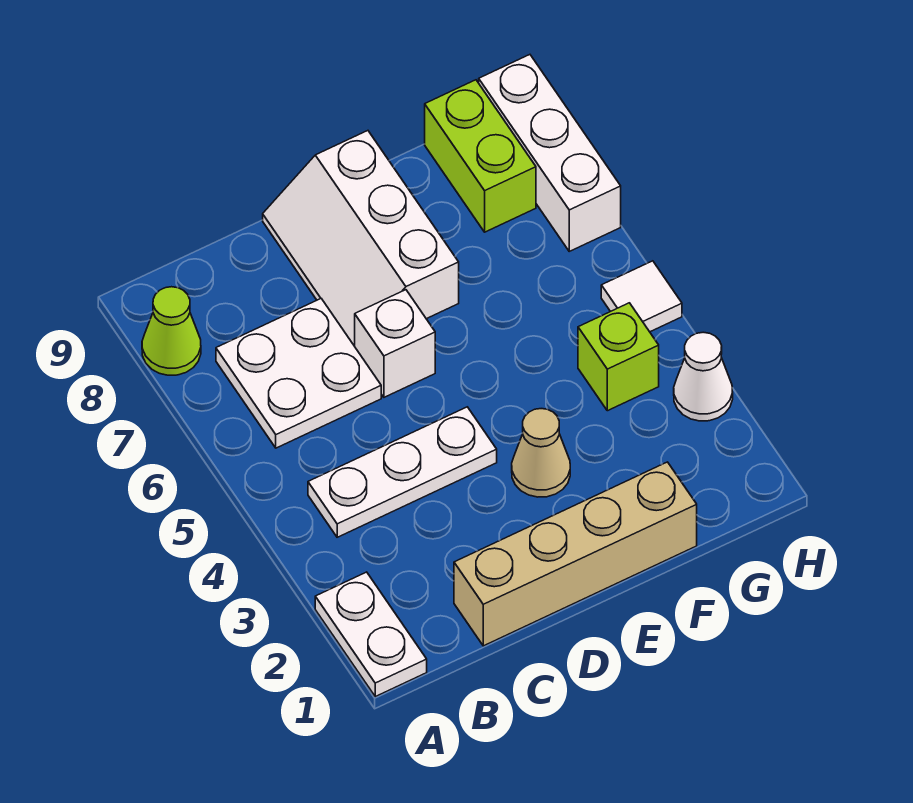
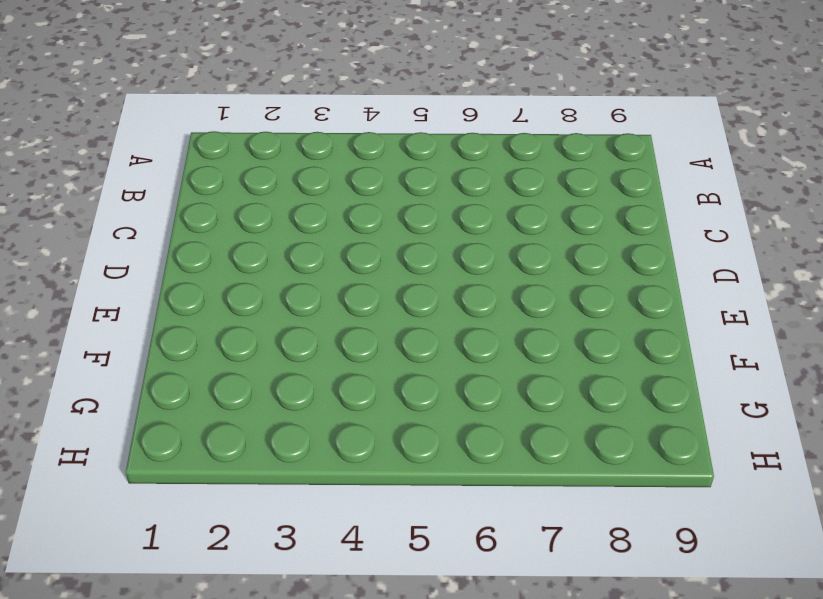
none -> white plate A1:A2 level 1
none -> lime cone A8 level 1
none -> white plate B4:D4 level 1

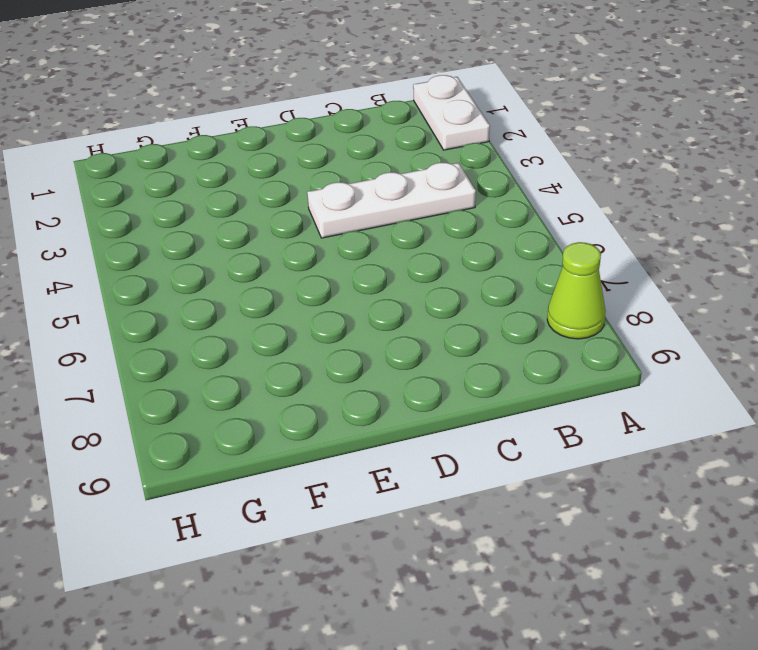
none -> white plate B6:C7 level 1
none -> tan brick C1:F1 level 1
none -> white brick D6 level 1

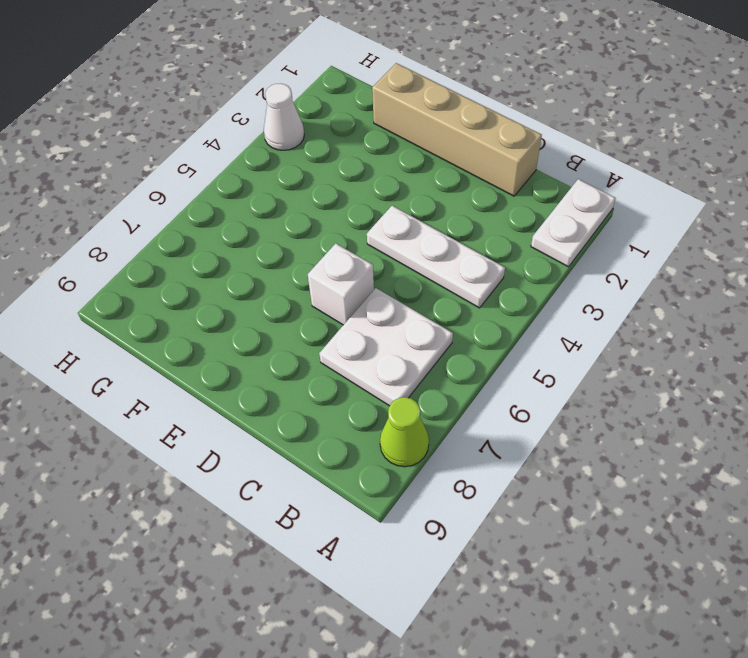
none -> white slope D7:E9 level 1 top E
none -> tan cone E3 level 1
none -> lime brick G4 level 1

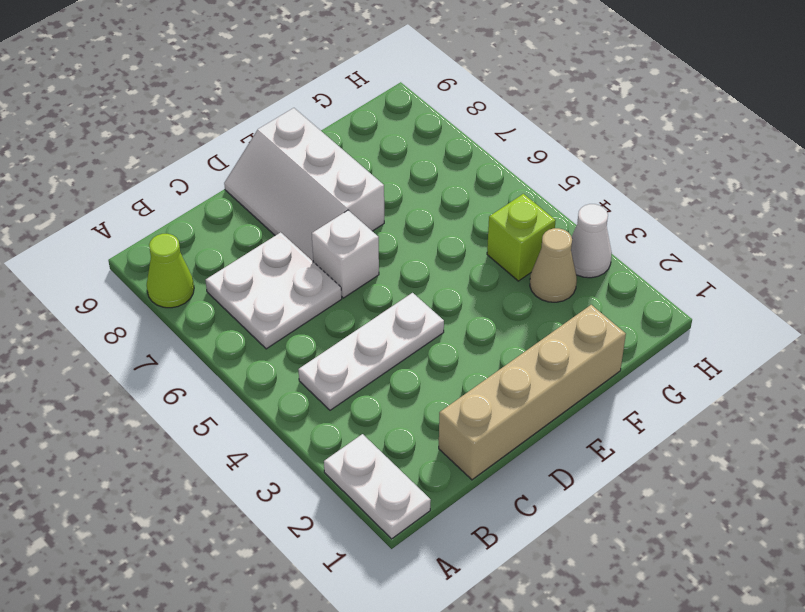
tan cone G3 level 1 -> tan cone E3 level 1
none -> lime brick G8:G9 level 1
none -> white tile H5 level 1
none -> white brick H7:H9 level 1

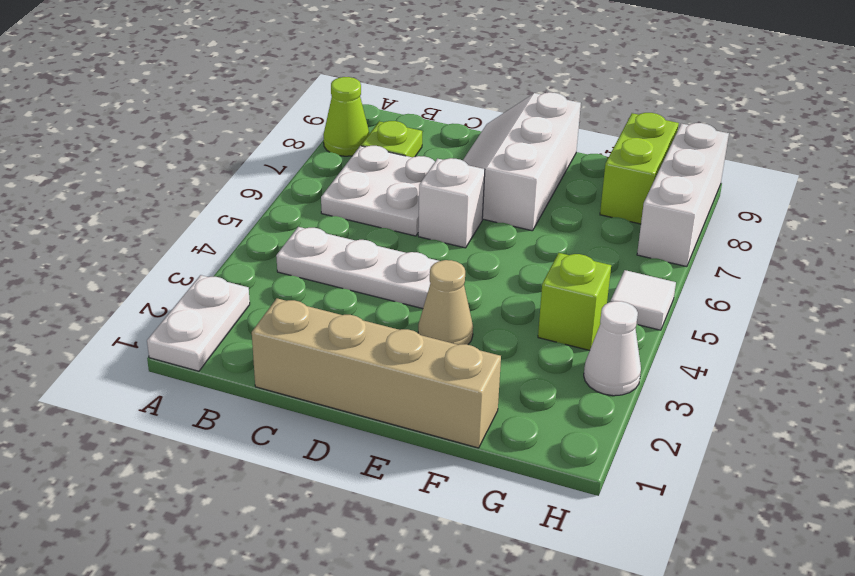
lime plate B8 level 1 -> none

